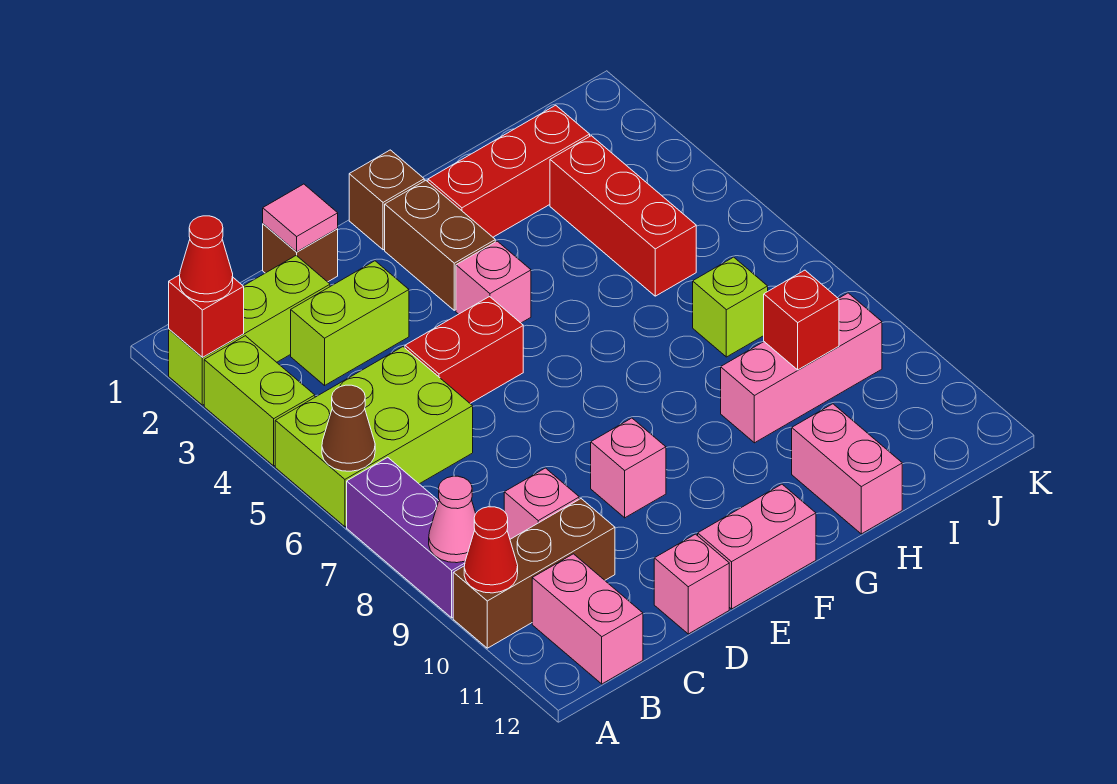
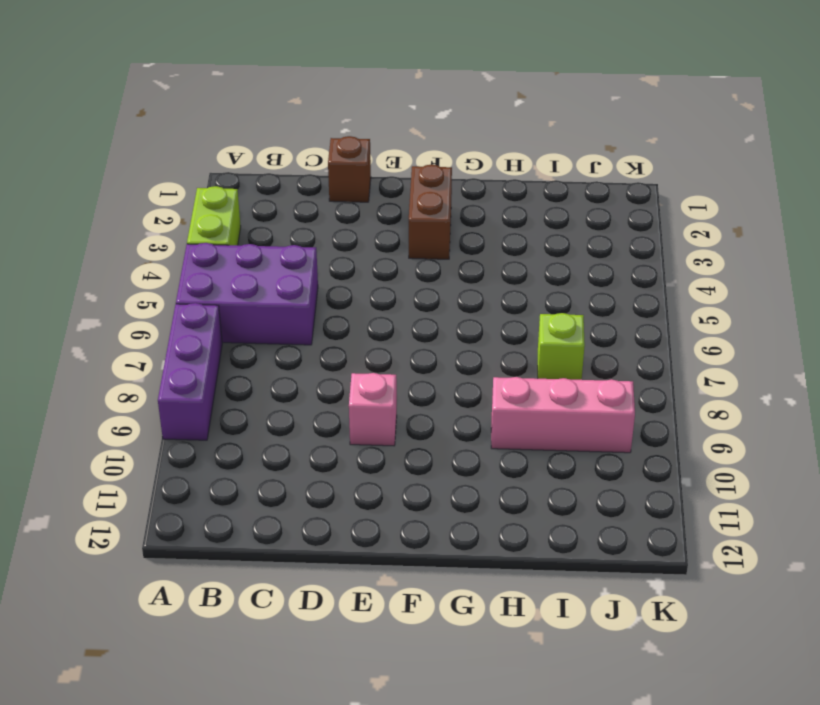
purple brick A5:C6 level 1 -> lime brick A5:C6 level 1
none -> lime brick A2:C2 level 1
none -> brown brick A10:C10 level 1
none -> pink brick B11:B12 level 1

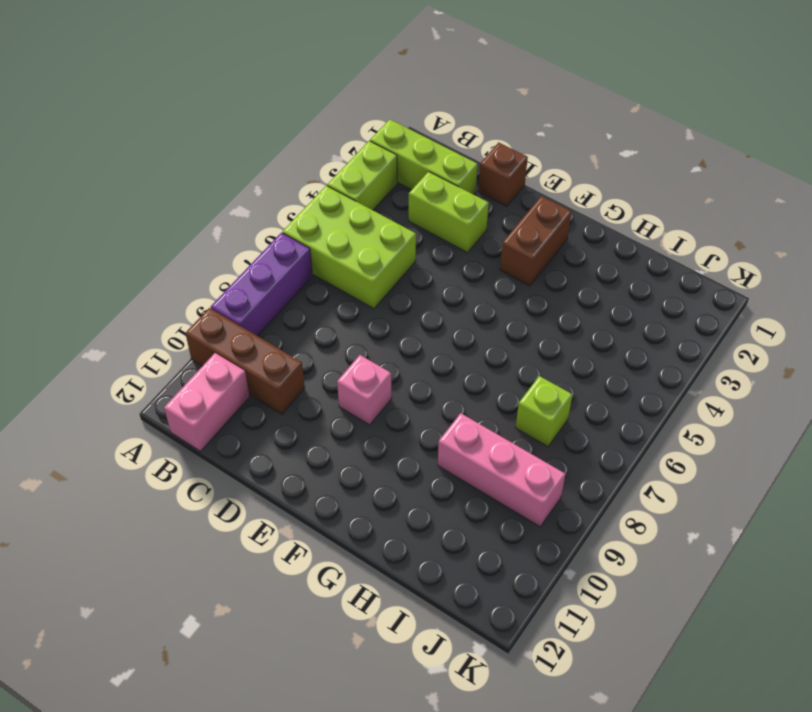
none -> pink brick C9 level 1
none -> red brick D5:E5 level 1
none -> pink brick D12 level 1

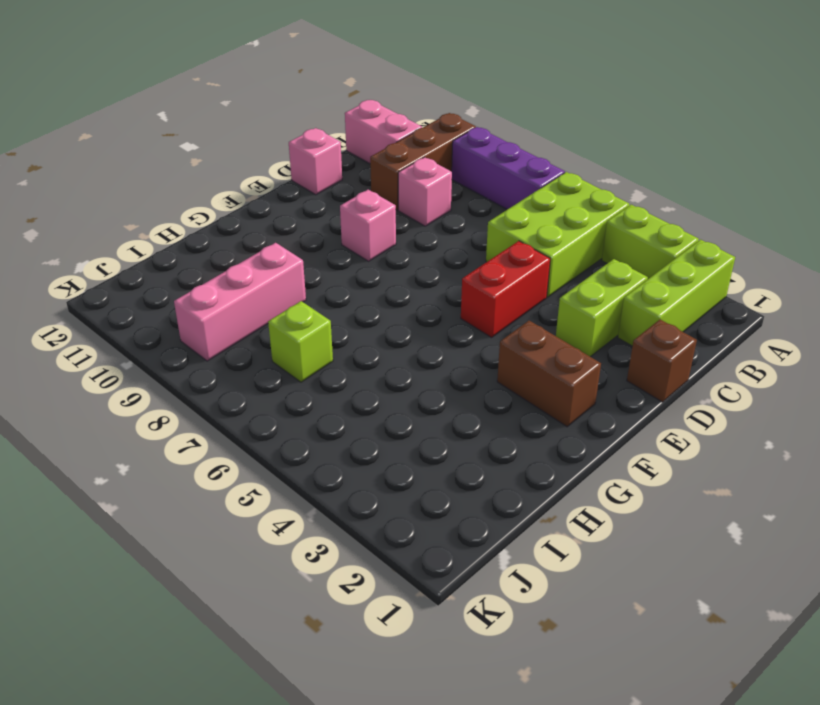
none -> pink brick E12:F12 level 1
none -> brown brick F1 level 1
none -> pink brick F4 level 1

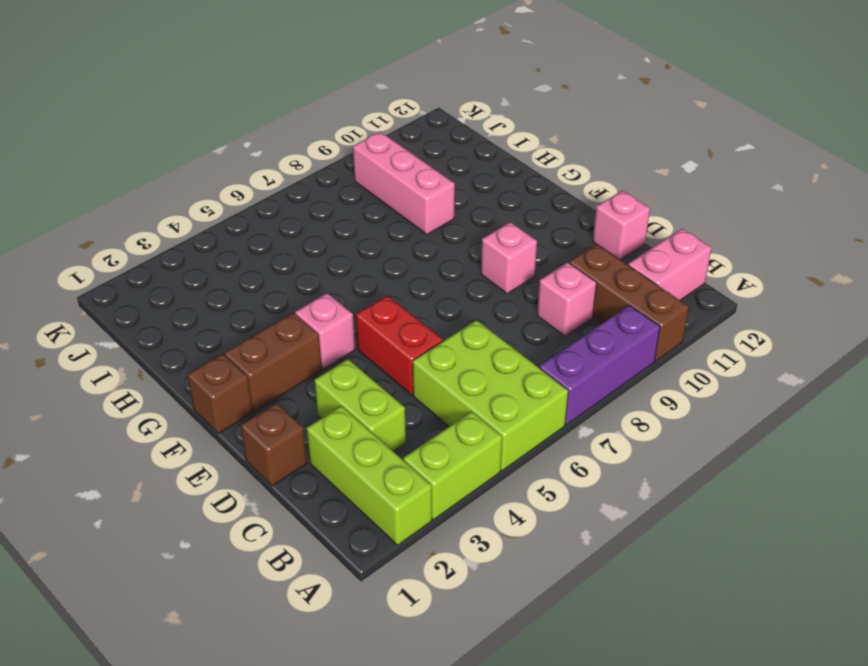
none -> pink brick E12:F12 level 1
none -> red brick G2:I2 level 1
none -> pink brick H11:H12 level 1

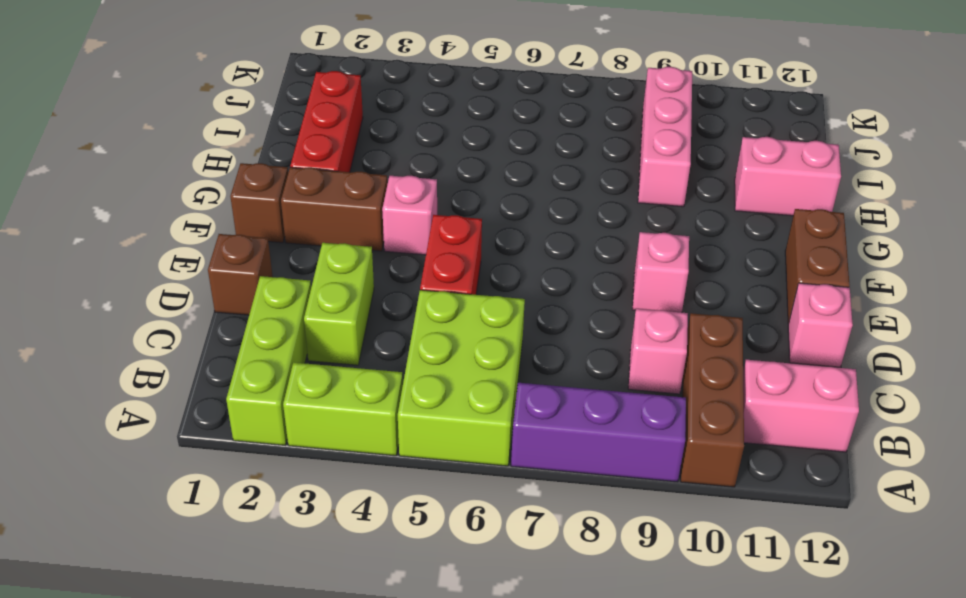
brown brick E12:F12 level 1 -> pink brick E12:F12 level 1
none -> red brick I3:I5 level 1
none -> lime brick I7 level 1
none -> red brick A2 level 2

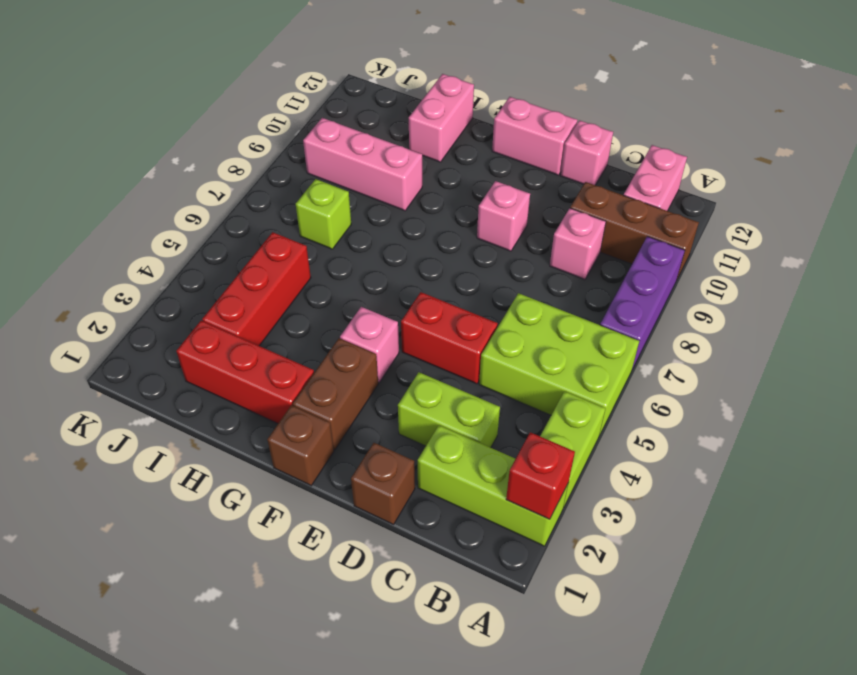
none -> brown cone A6 level 2
none -> pink cone A9 level 2
none -> red cone A10 level 2

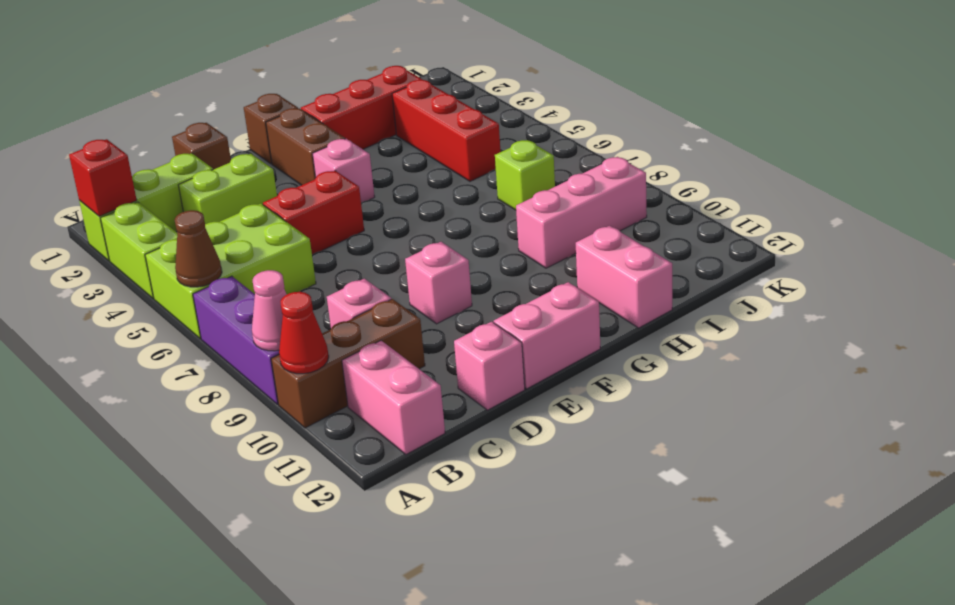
none -> pink tile D1 level 2
none -> red brick I9 level 2
none -> red cone A2 level 3

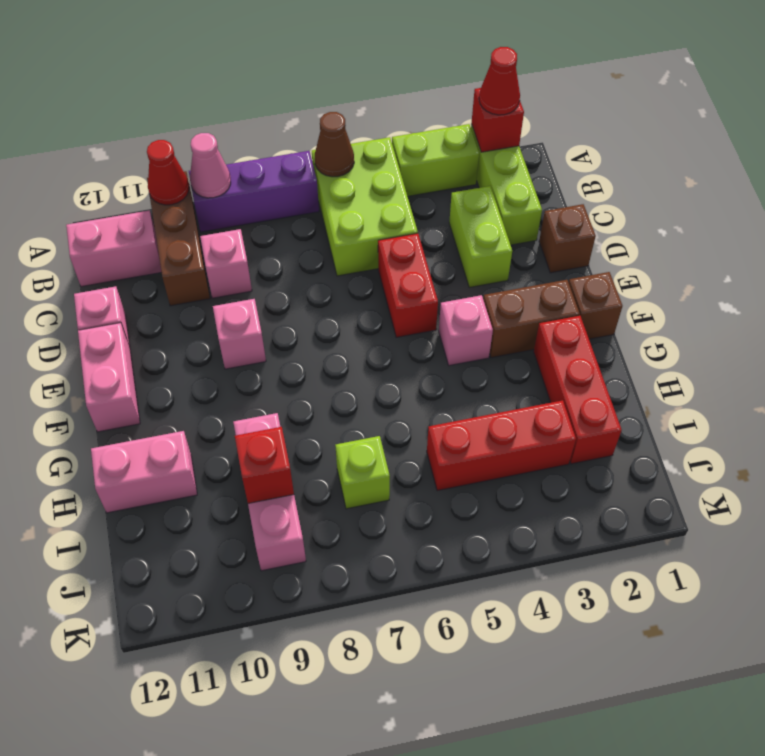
none -> pink tile D1 level 2

